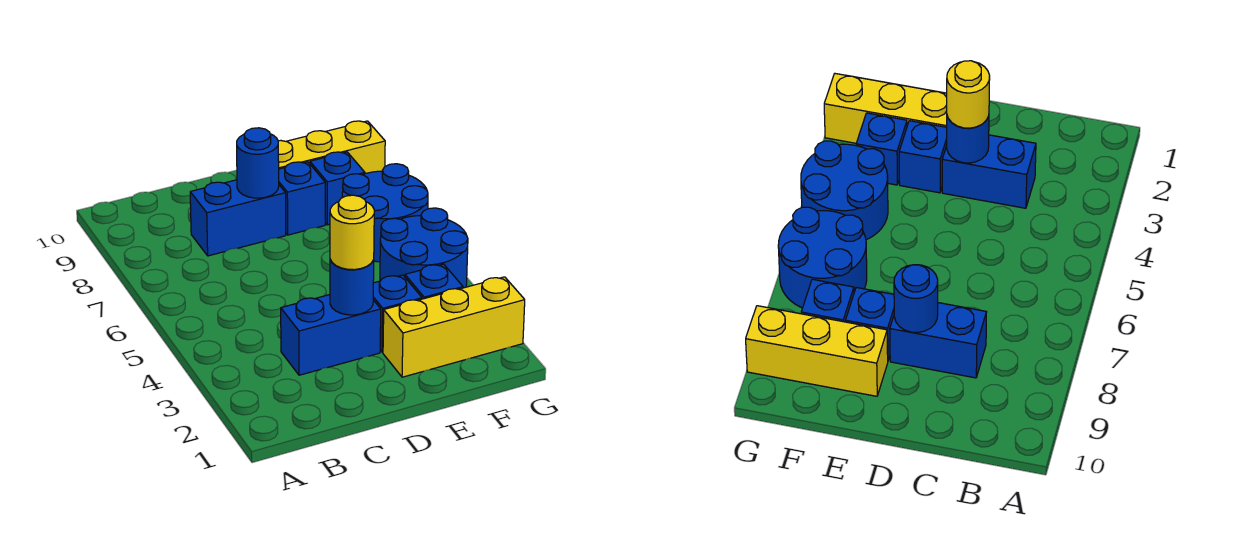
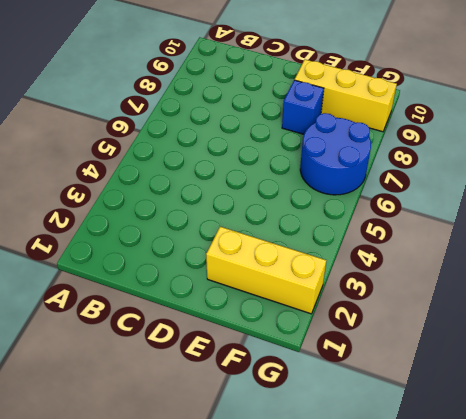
none -> blue brick C3:D3 level 1
none -> blue brick C8:D8 level 1
none -> blue brick E3 level 1

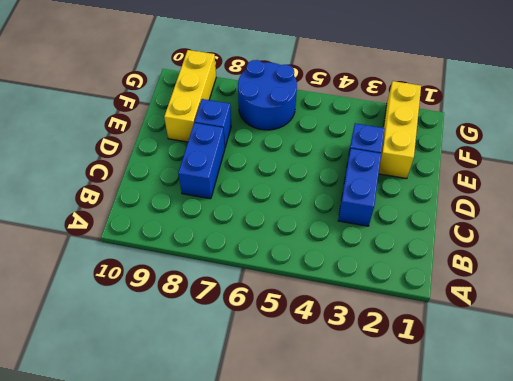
none -> blue brick F3 level 1
none -> blue round brick F4:G5 level 1
none -> blue brick F8 level 1

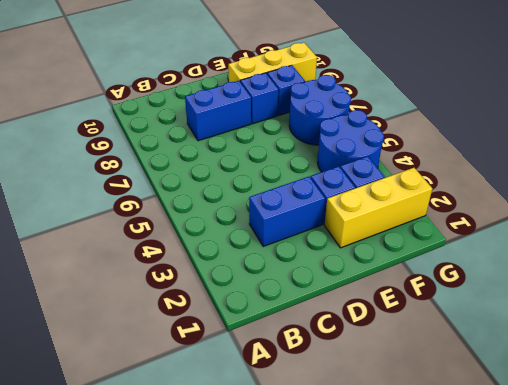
none -> blue round brick D3 level 2
none -> blue round brick D8 level 2
none -> yellow round brick D3 level 3

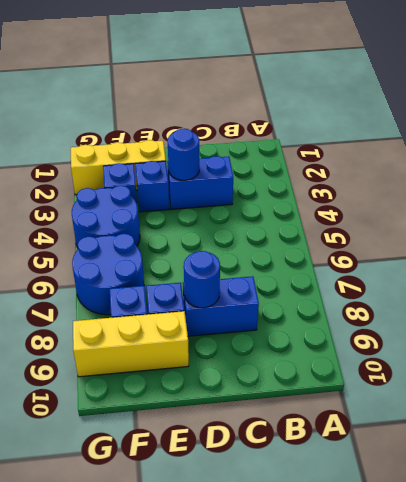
none -> yellow round brick D3 level 3

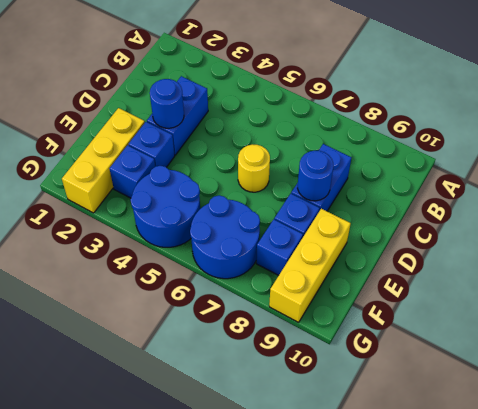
yellow round brick D6 level 1 -> yellow round brick D3 level 3

